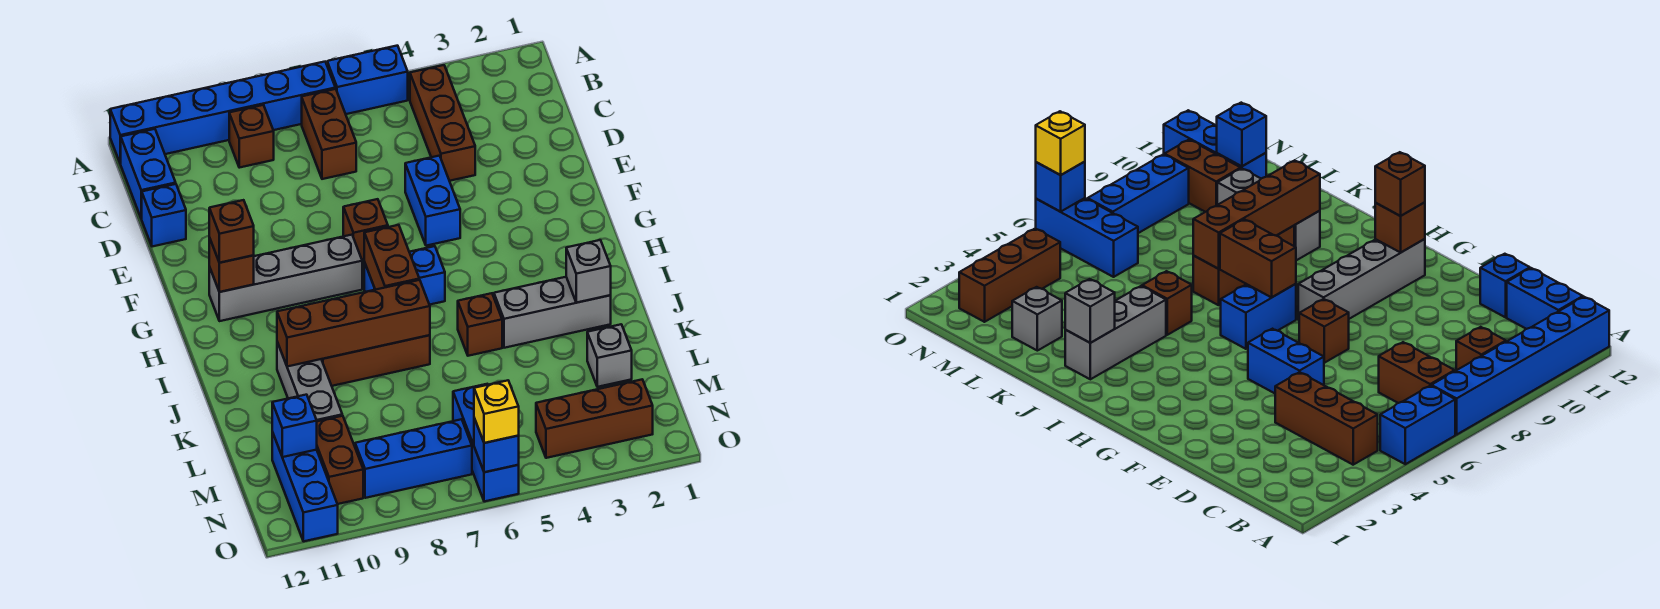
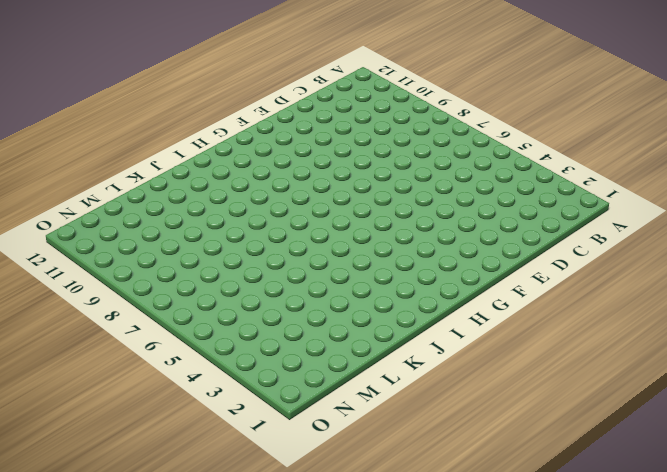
none -> blue brick A5:A6 level 1
none -> blue brick A7:A12 level 1
none -> brown brick B4:D4 level 1

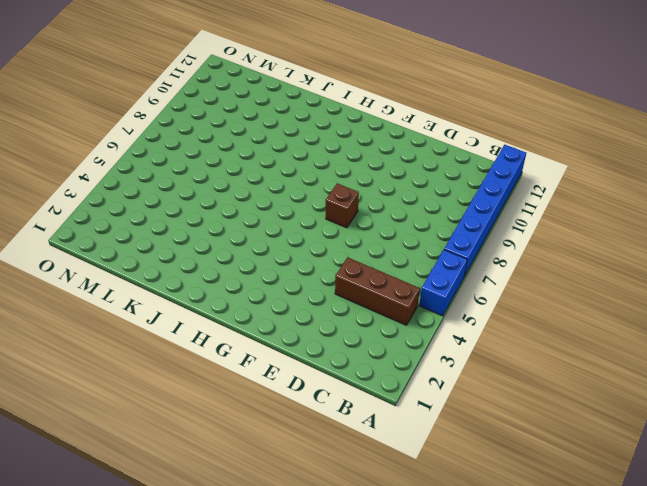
none -> brown brick B7:C7 level 1
none -> brown brick B9 level 1
none -> blue brick B12:C12 level 1

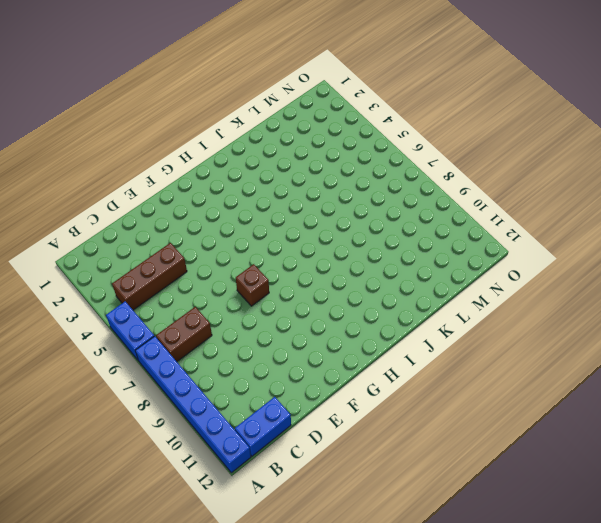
none -> brown brick B9 level 1
none -> blue brick D12 level 1
none -> blue brick E5:F5 level 1

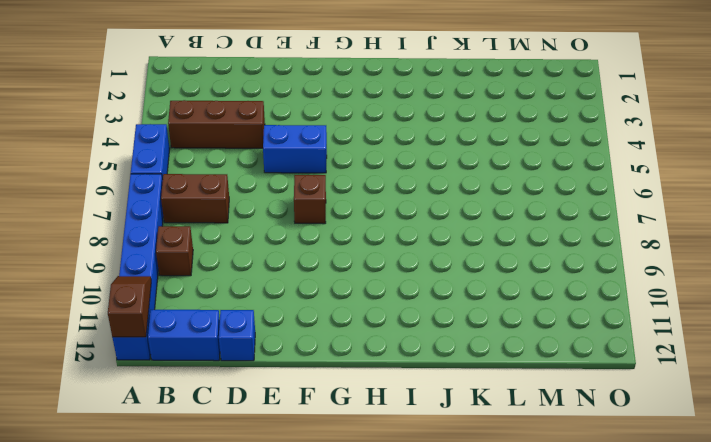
brown slope A11:A12 level 2 top 12 -> none
none -> grey brick G8:G11 level 1
none -> blue brick H6:H7 level 1
none -> grey brick J2:J4 level 1

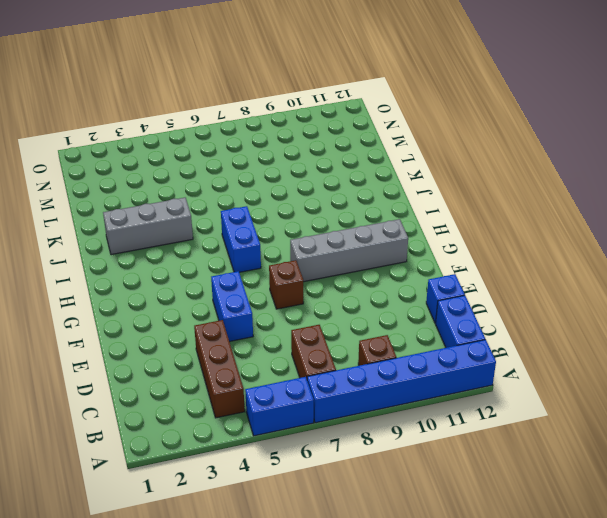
blue brick H6:I6 level 1 -> blue brick H6:H7 level 1
none -> brown brick J5 level 1
none -> brown brick J7:J9 level 1
none -> grey brick J10:L10 level 1

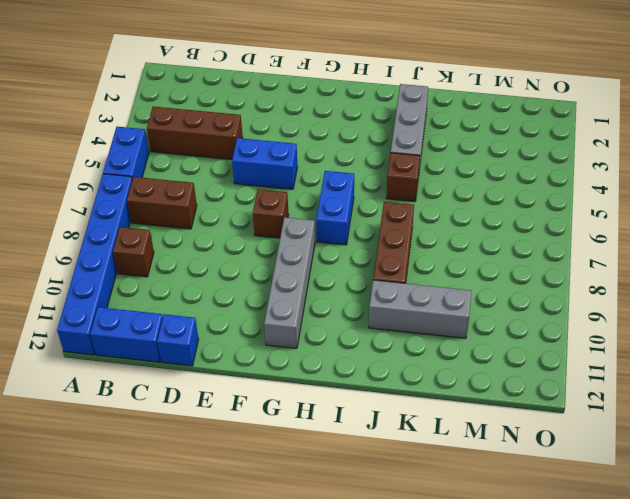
none -> grey brick L2 level 1
none -> blue brick M6:O6 level 1
none -> brown brick M10:N10 level 1

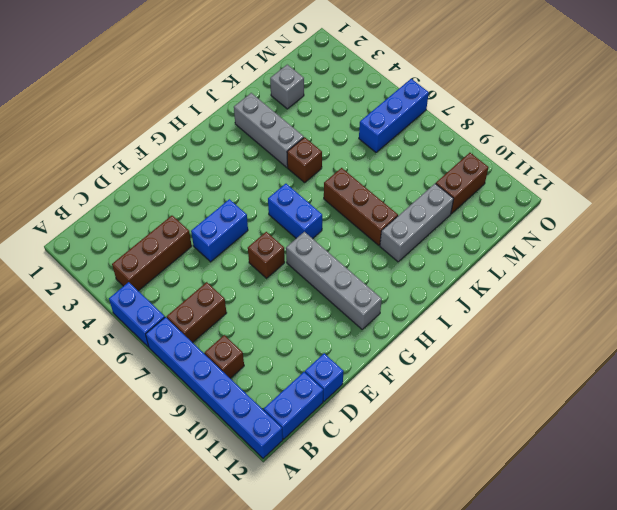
none -> blue brick M11:O11 level 1
none -> brown brick N2:N4 level 1
none -> blue brick N7:N9 level 1

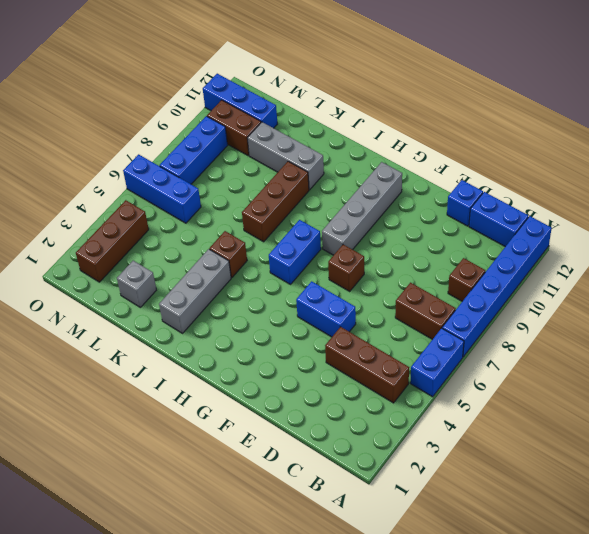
none -> brown brick G11 level 2
none -> brown brick H7:I7 level 2
none -> grey brick J2 level 2

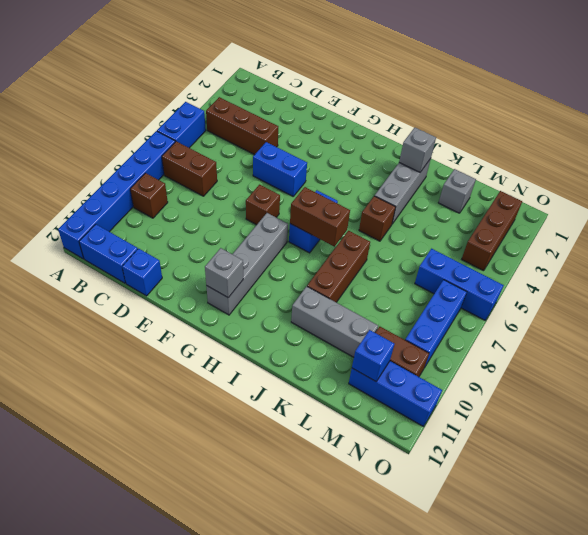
grey brick G11 level 2 -> brown brick G11 level 2
none -> brown brick J7:J10 level 2
none -> blue brick O6 level 2
none -> brown brick G11 level 3

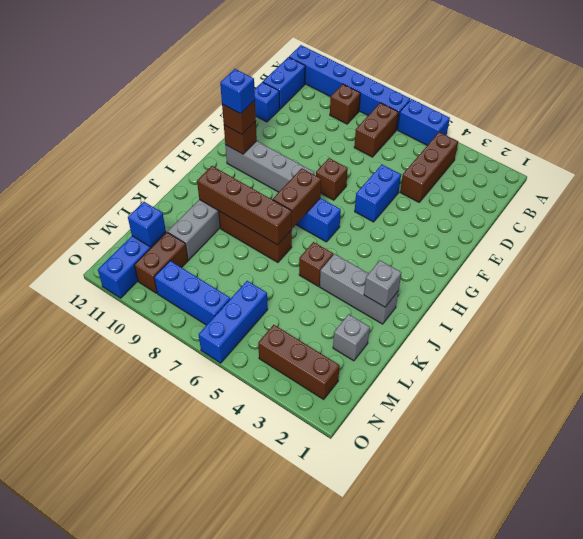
blue brick G11 level 4 -> blue brick O6 level 2
none -> yellow brick O6 level 3

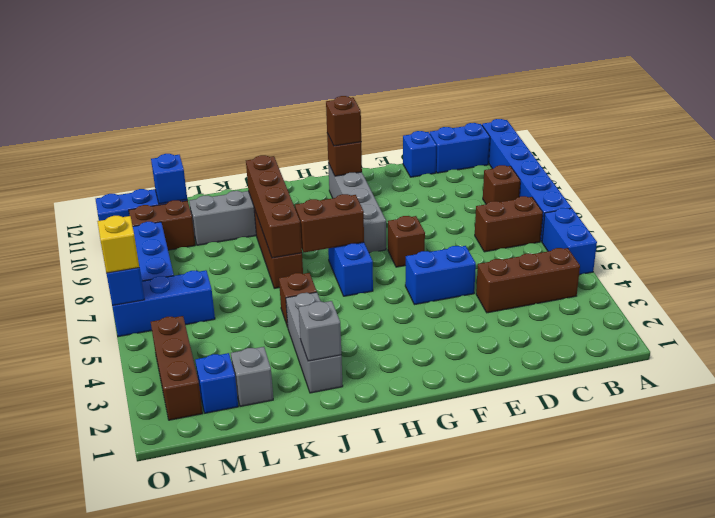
blue brick M2 level 1 -> none

